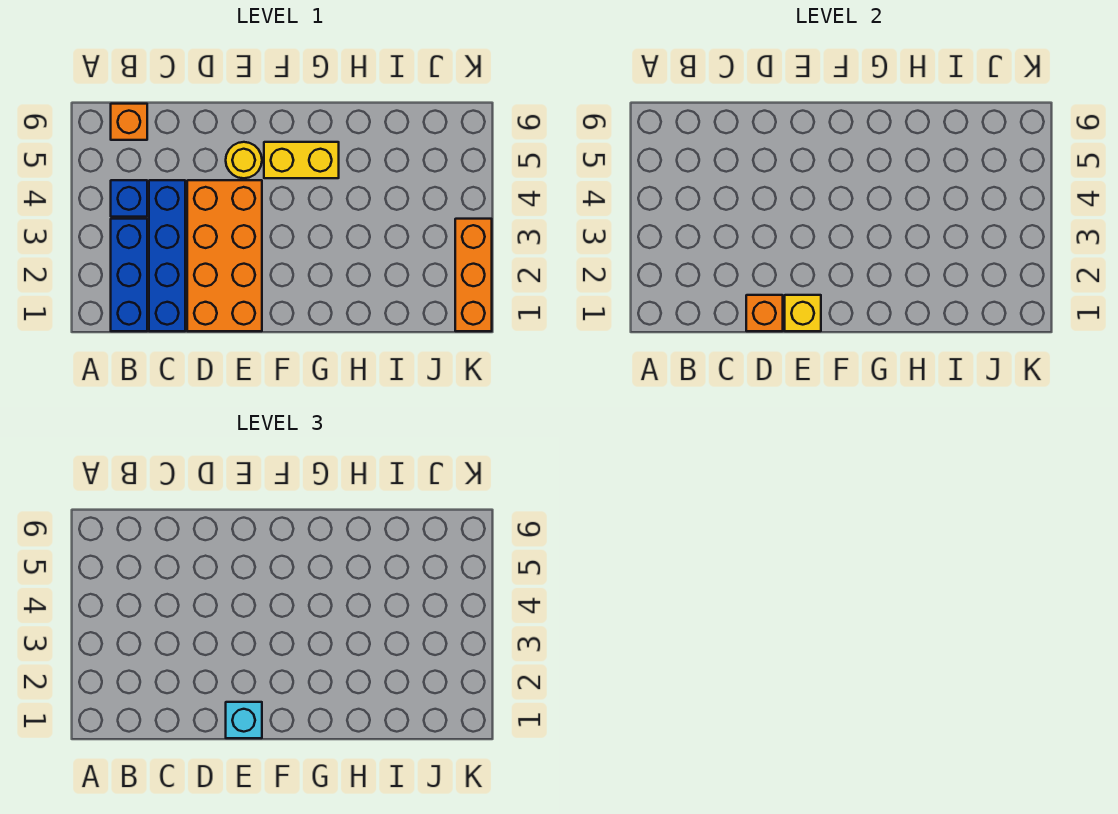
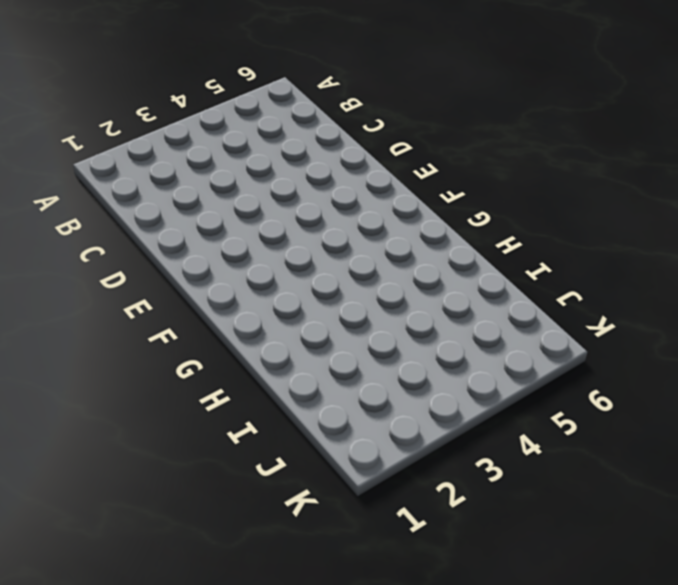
none -> blue brick B1:B3 level 1
none -> blue brick B4 level 1

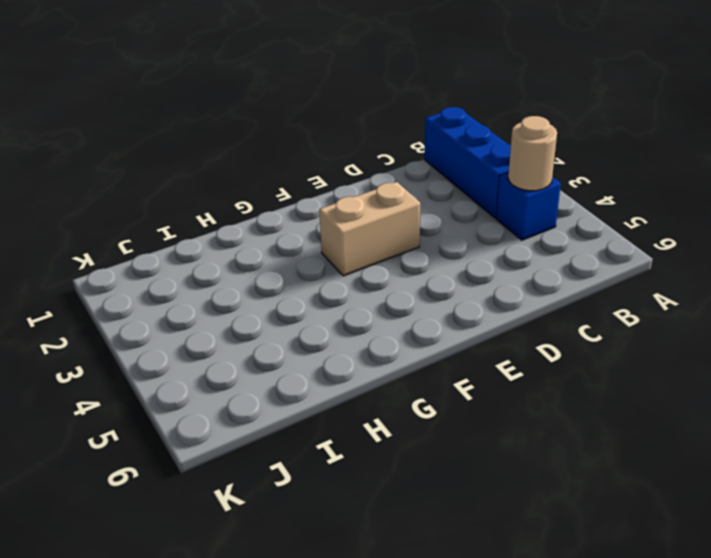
tan round brick B4 level 2 -> none
tan brick E3:F3 level 1 -> orange brick D1:E4 level 1
none -> orange brick B6 level 1
none -> blue brick C1:C4 level 1

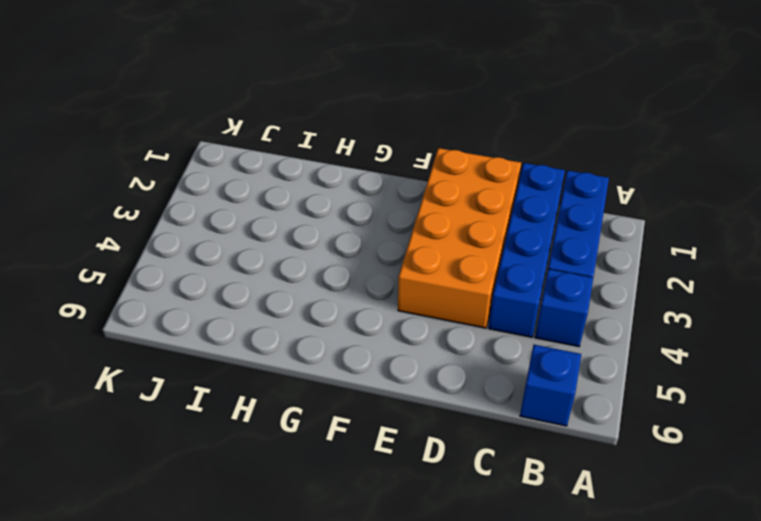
blue brick B6 level 1 -> orange brick B6 level 1
none -> yellow round brick E5 level 1
none -> yellow brick F5:G5 level 1

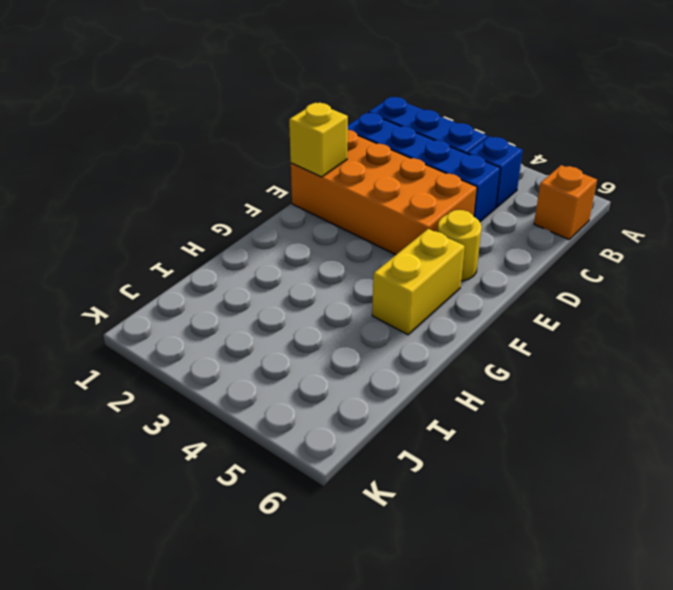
none -> orange brick K1:K3 level 1
none -> orange brick D1 level 2

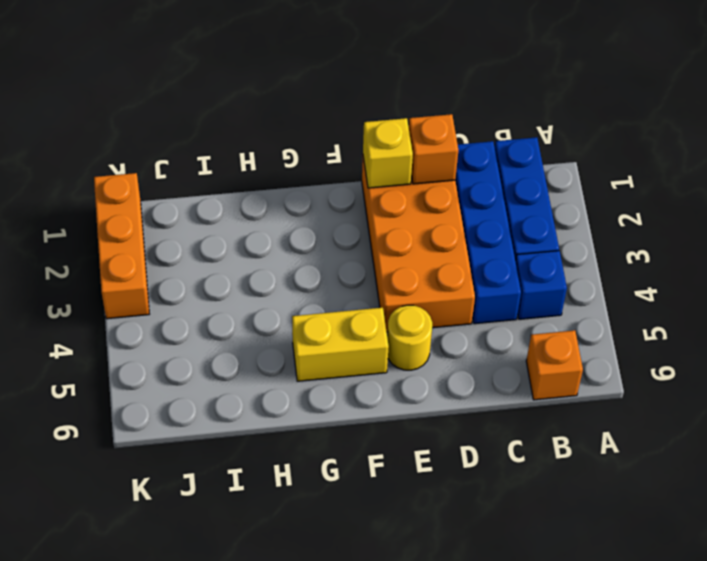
none -> cyan brick E1 level 3

